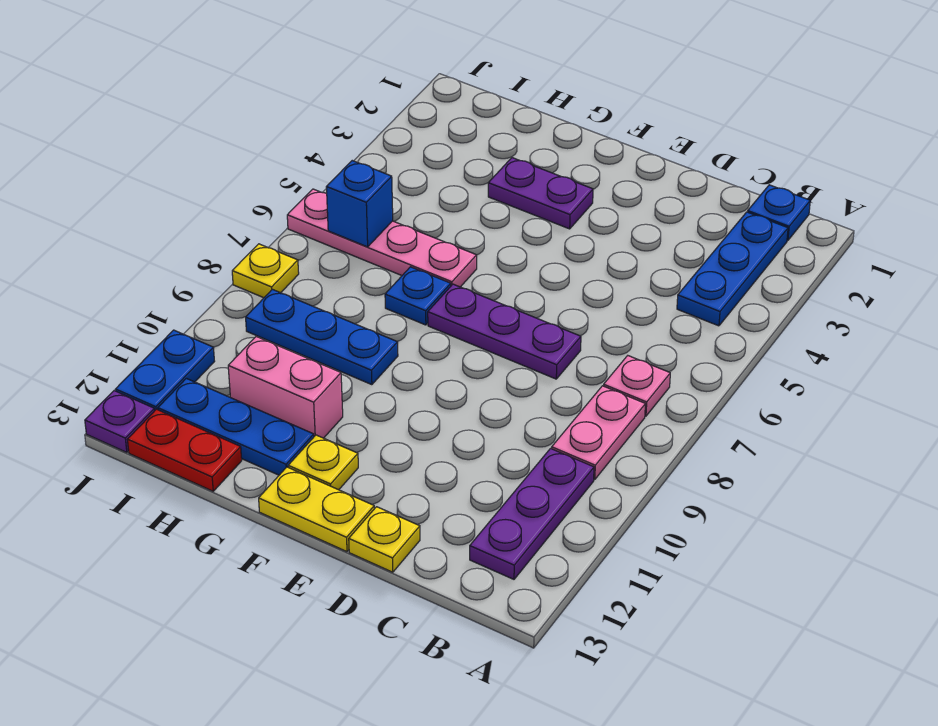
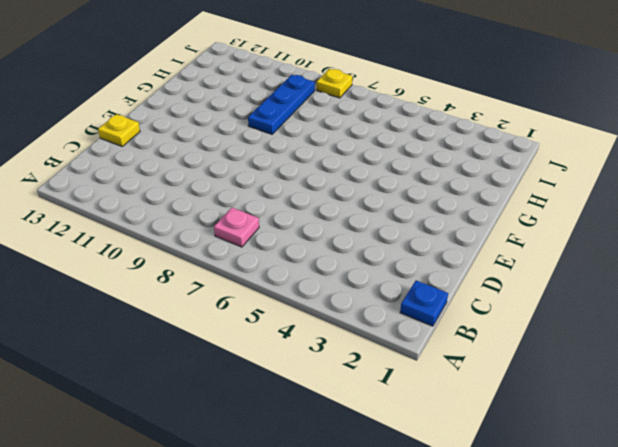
none -> blue plate B2:B4 level 1
none -> pink plate B8:B9 level 1
none -> purple plate B10:B12 level 1

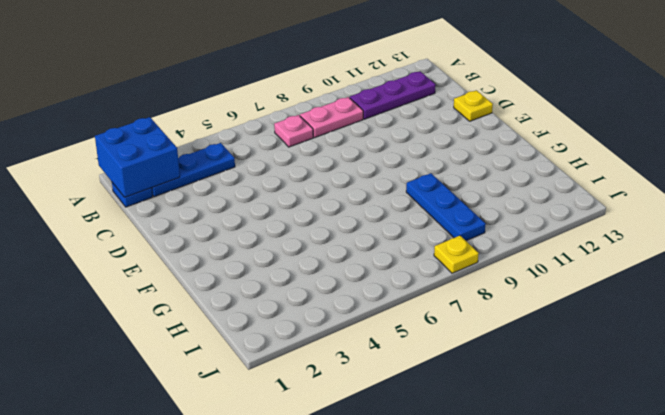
blue brick A1:B2 level 2 -> none
none -> purple plate D7:F7 level 1
none -> yellow plate E13:F13 level 1
none -> purple plate F3:G3 level 1

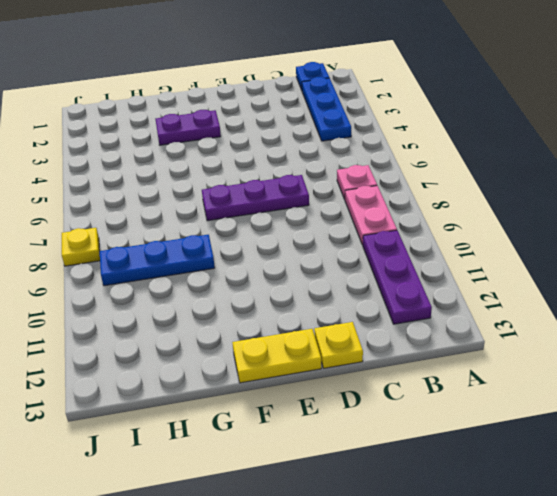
none -> yellow plate F12 level 1
none -> pink plate G6:J6 level 1
none -> blue plate G7 level 1

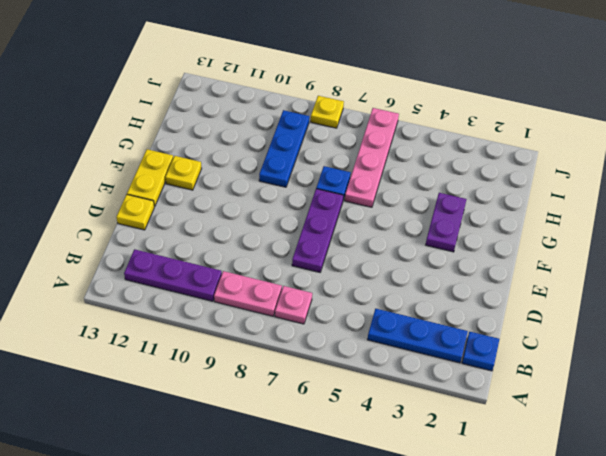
none -> pink brick G11:H11 level 1
none -> blue plate G12:I12 level 1
none -> red plate H13:I13 level 1

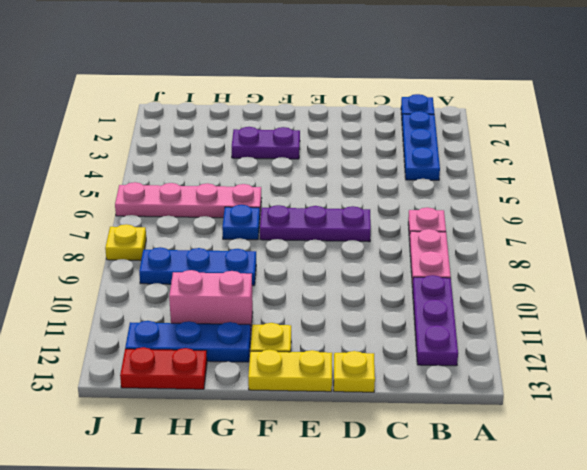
none -> blue plate J11:J12 level 1
none -> purple plate J13 level 1
none -> blue brick I6 level 2

